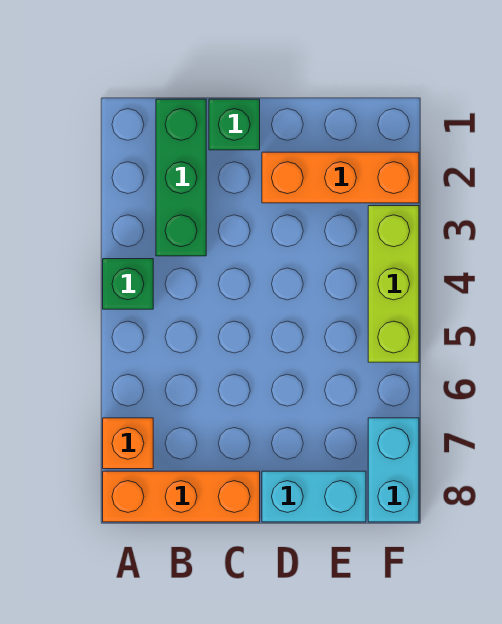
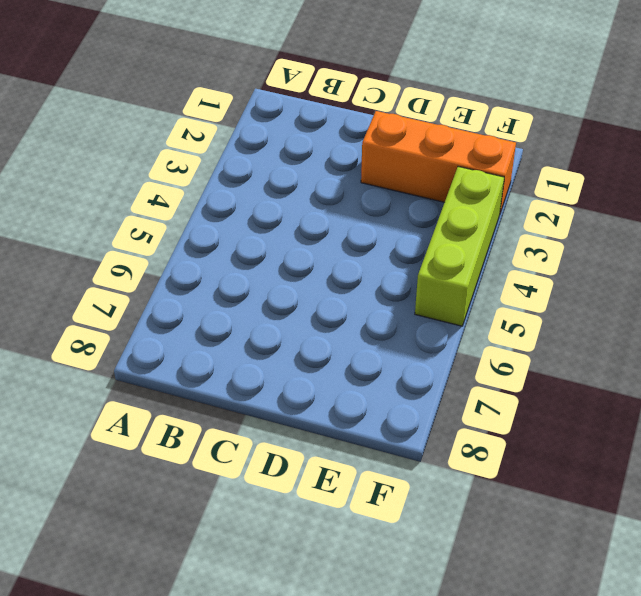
none -> green brick A4 level 1
none -> orange brick A7 level 1

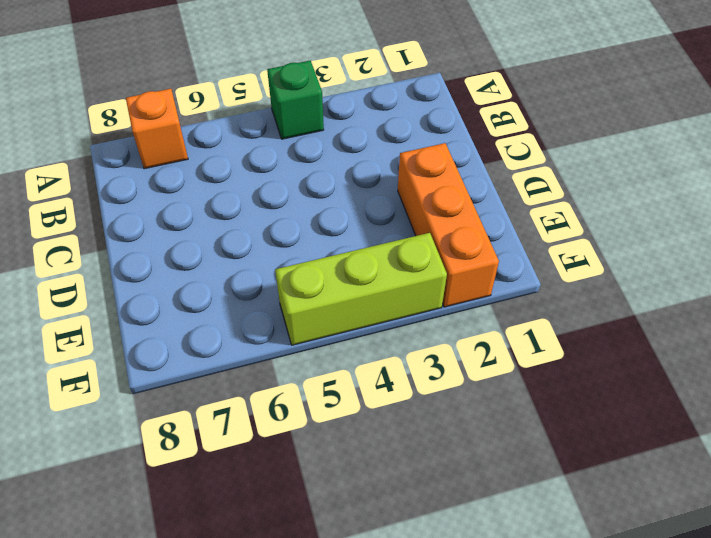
none -> orange brick A8:C8 level 1
none -> green brick B1:B3 level 1

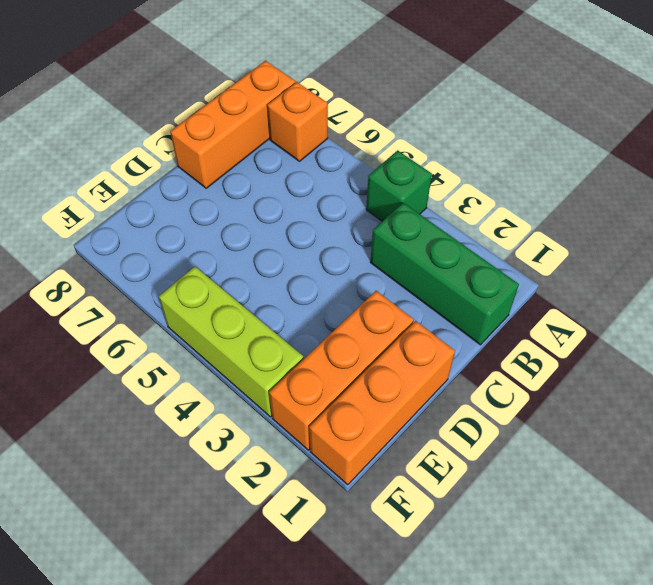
orange brick D1:F1 level 1 -> none
none -> green brick C1 level 1
none -> cyan brick D8:E8 level 1

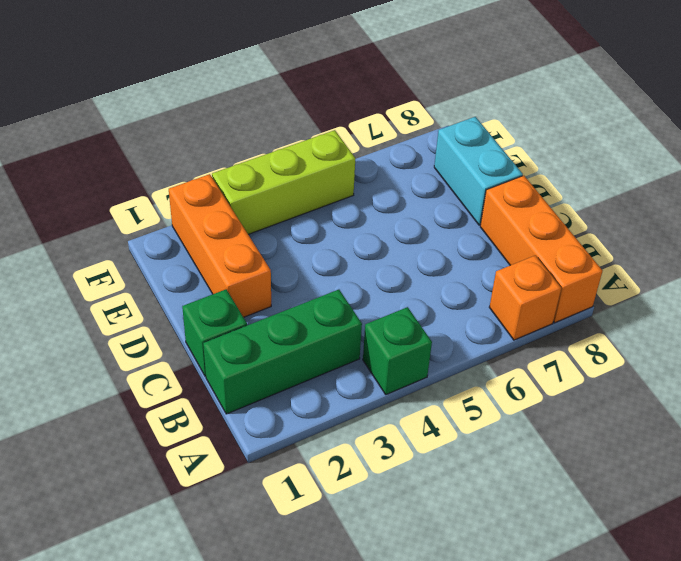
none -> cyan brick F7:F8 level 1

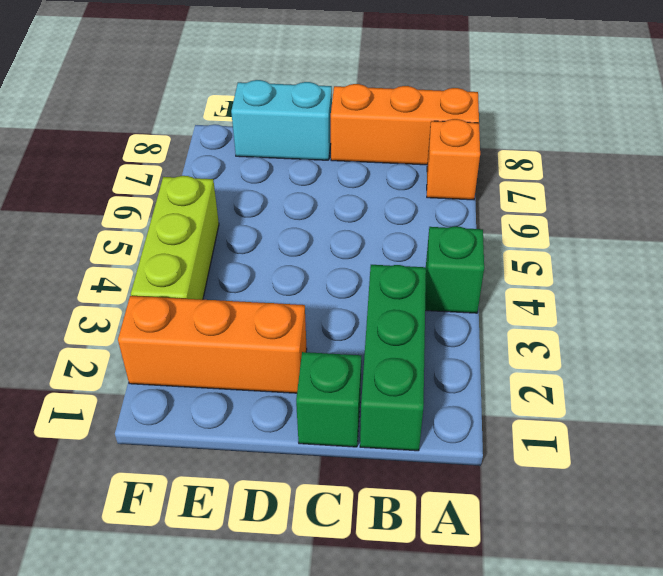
none -> cyan brick F7:F8 level 1

